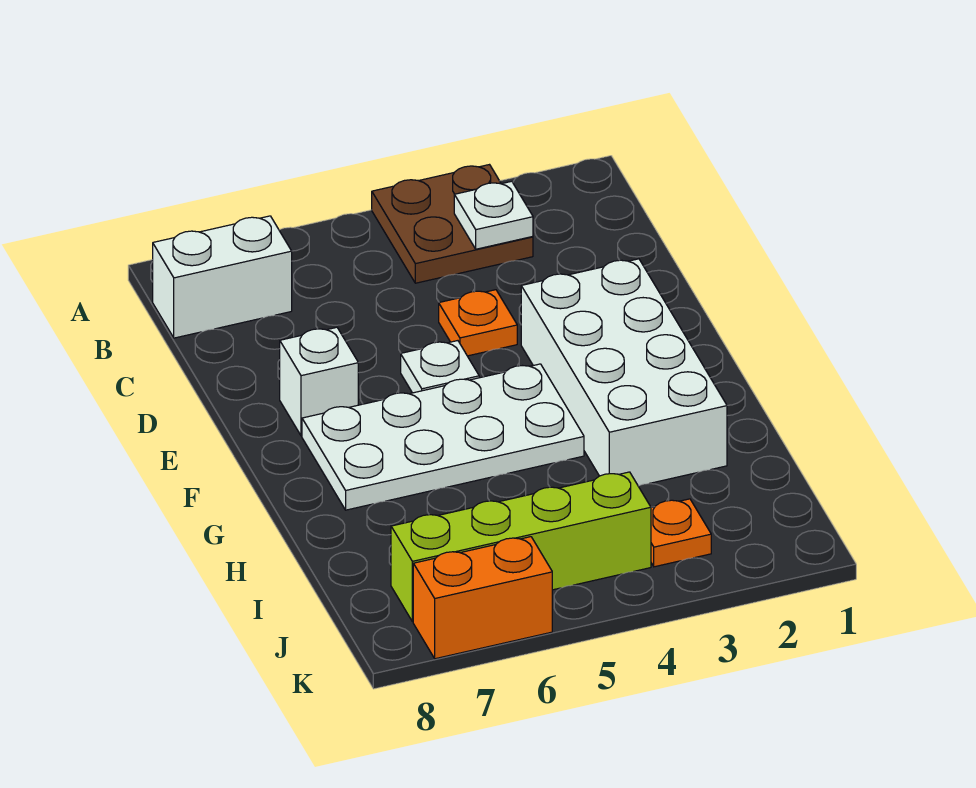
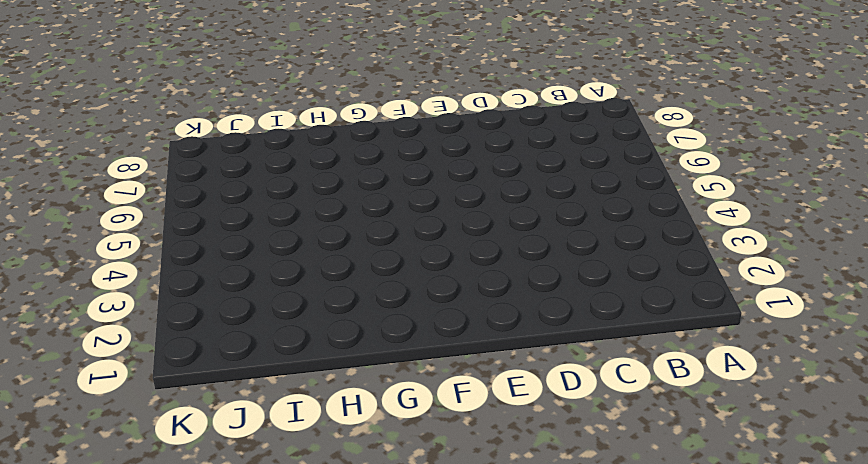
none -> brown plate A3:B4 level 1
none -> white brick B7:B8 level 1

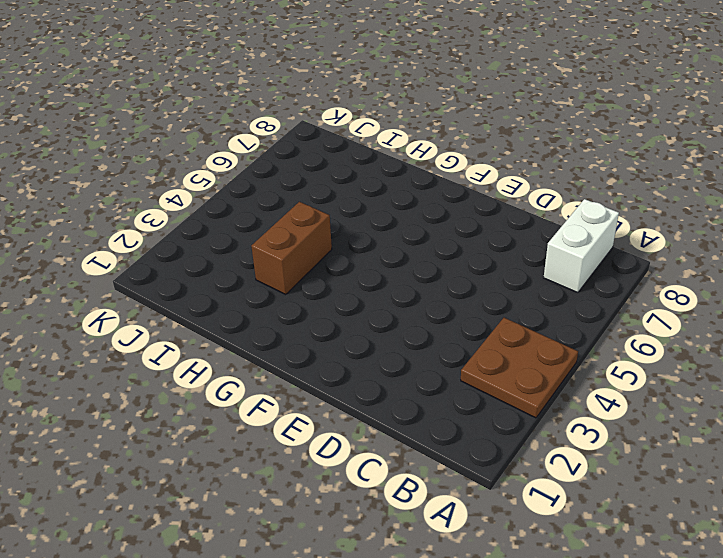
brown brick H3:H4 level 1 -> white brick E2:H3 level 1
none -> orange plate D4 level 1
none -> white plate E5 level 1

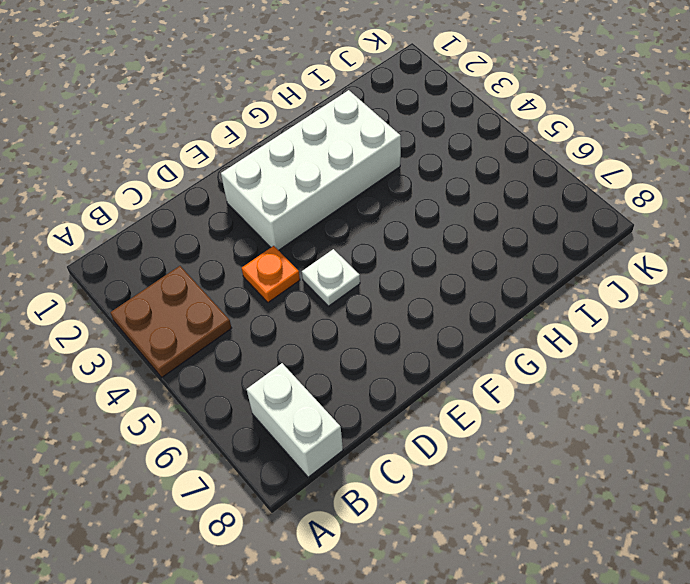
none -> white brick E7 level 1
none -> white plate F4:G7 level 1

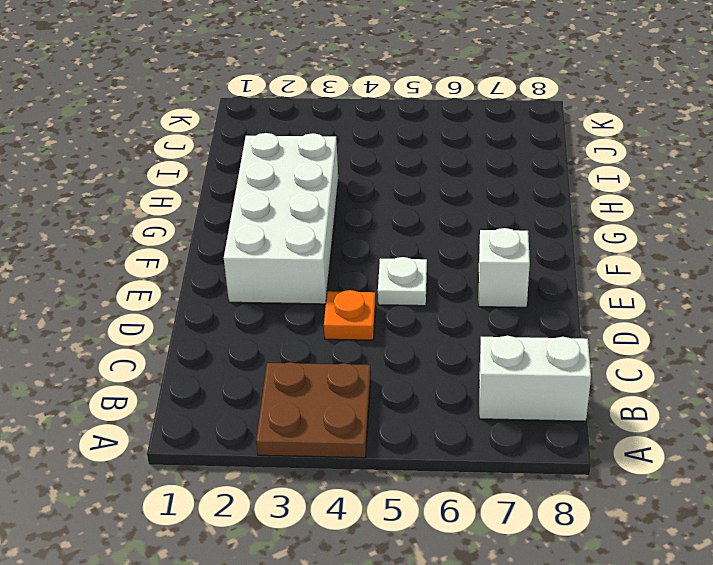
none -> white plate F4:G7 level 1
none -> orange plate J3 level 1

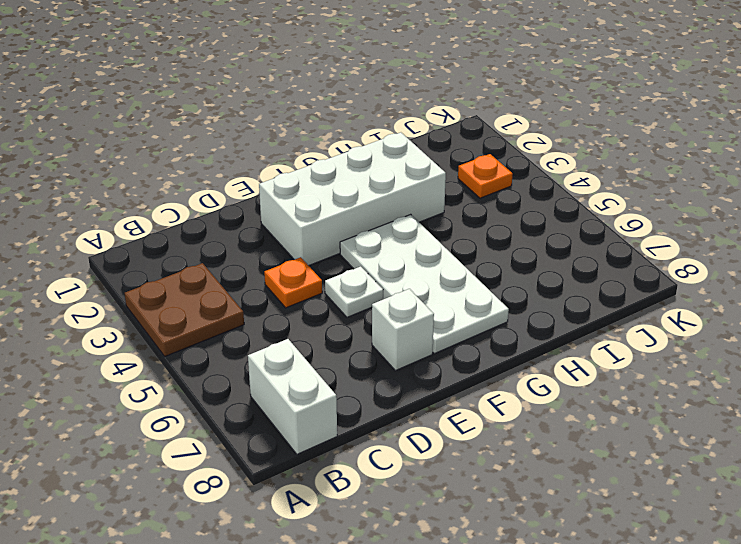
none -> lime brick J4:J7 level 1
none -> orange brick K6:K7 level 1

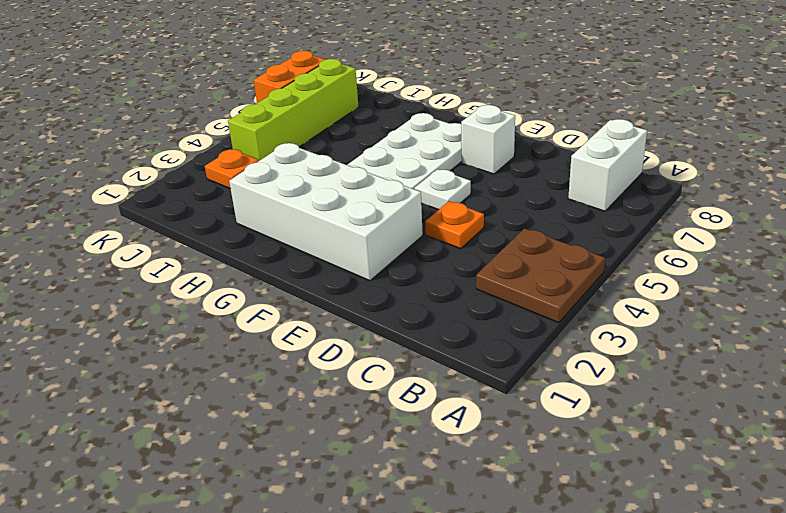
none -> white plate B3 level 2

